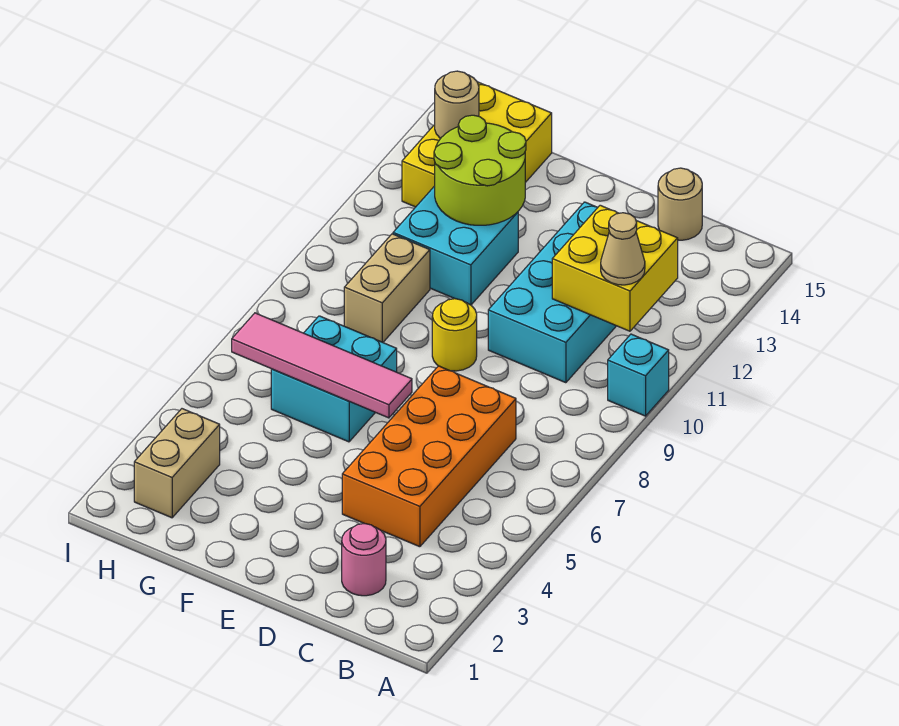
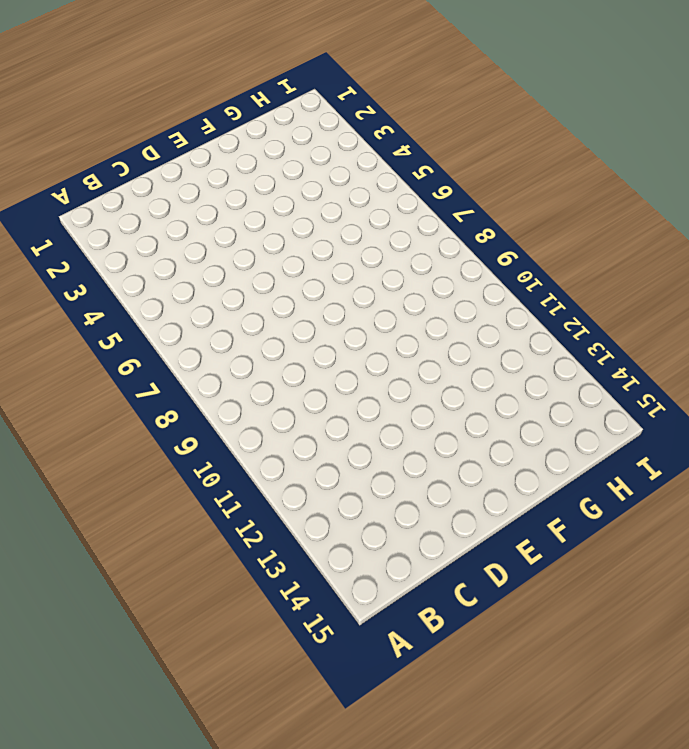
none -> cyan brick A10 level 1
none -> pink round brick C2 level 1
none -> orange brick C4:D7 level 1

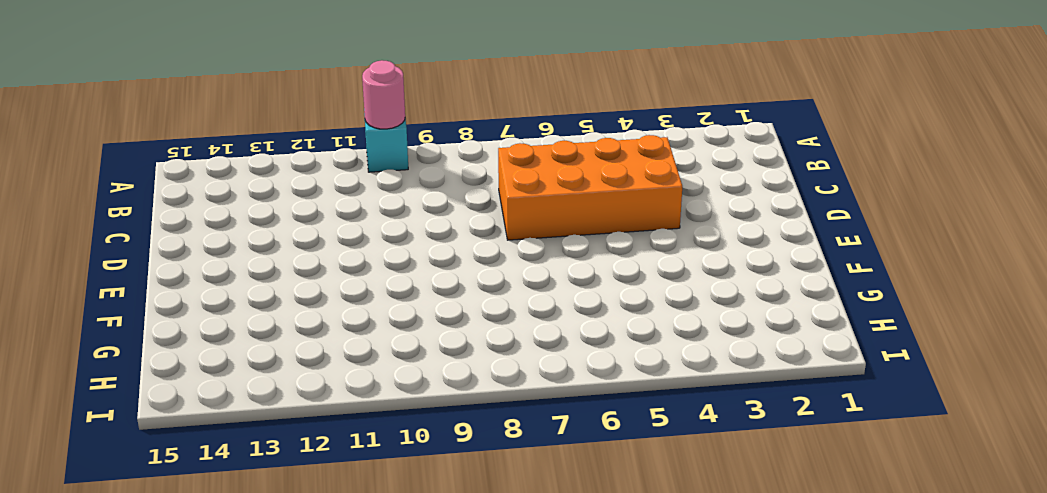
pink round brick A10 level 2 -> pink round brick C2 level 1
none -> cyan brick C10:D13 level 1
none -> tan round brick C15 level 1
none -> yellow round brick E9 level 1

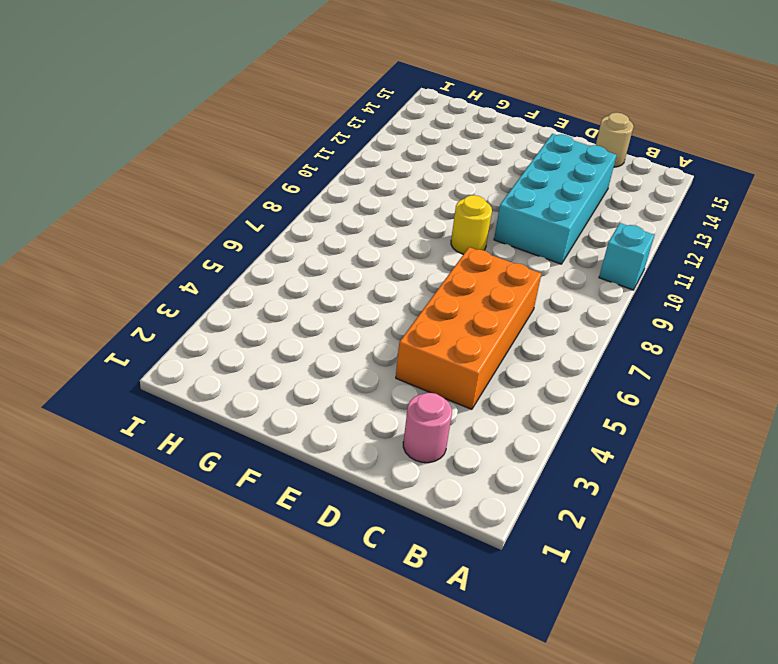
none -> cyan brick F6:G7 level 1
none -> cyan brick F11:G12 level 1
none -> tan brick G9:G10 level 1

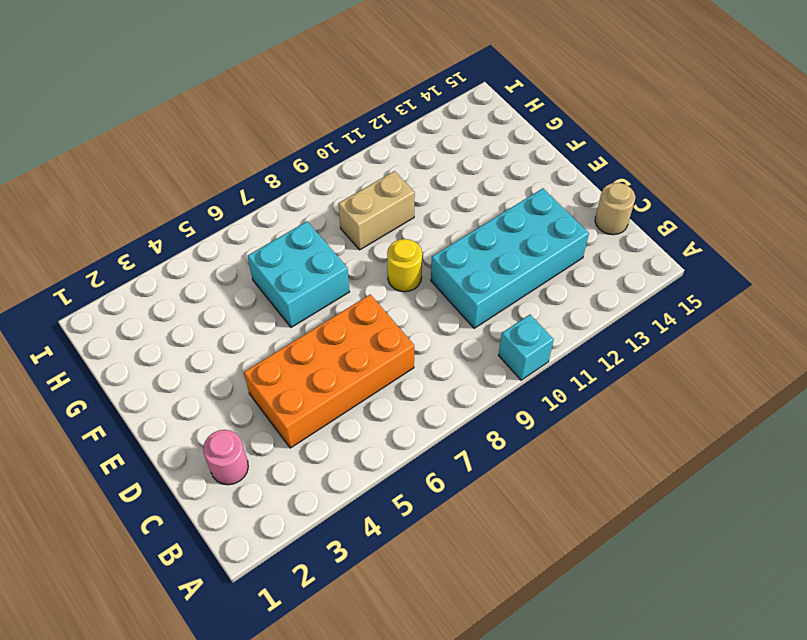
none -> cyan brick F11:G12 level 1
none -> yellow brick G13:H15 level 1
none -> tan brick H2:H3 level 1

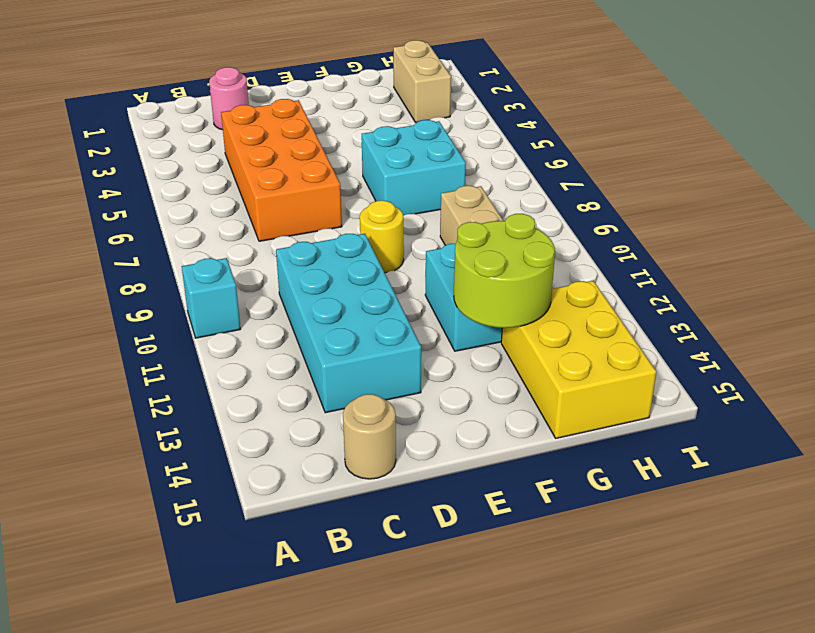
none -> yellow brick B11:C12 level 2
none -> pink tile E6:H6 level 2
none -> tan round brick H14 level 2

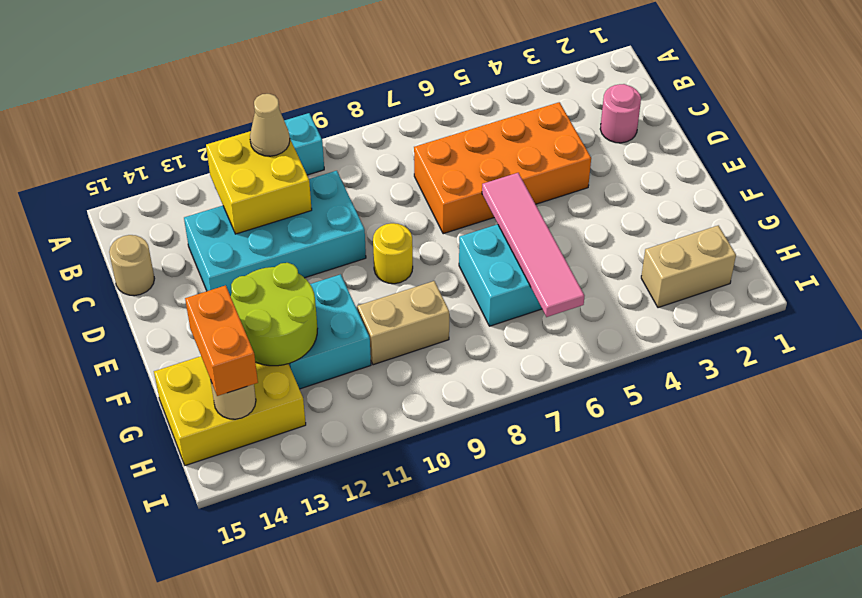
orange brick G14:H14 level 3 -> none

